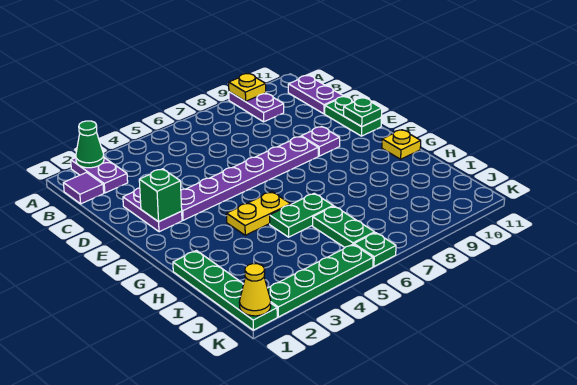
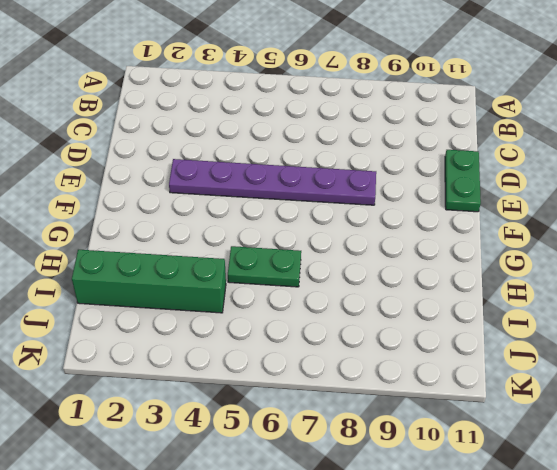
green brick I1:I4 level 1 -> green plate H1:K1 level 1
none -> purple plate A2:B2 level 1
none -> purple plate A9:B9 level 1
none -> purple tile B1 level 1

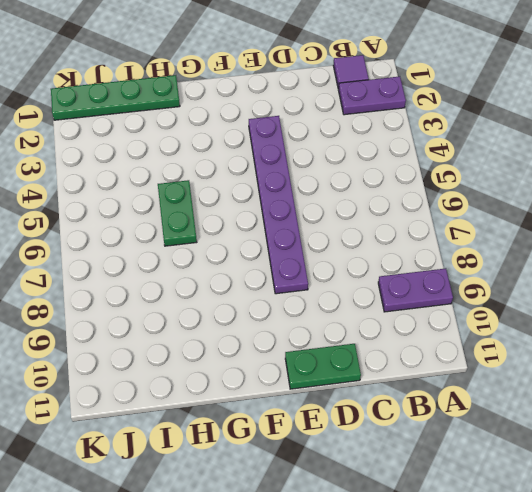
none -> purple plate B11:C11 level 1
none -> purple plate D2:E2 level 1
none -> purple plate E9 level 1

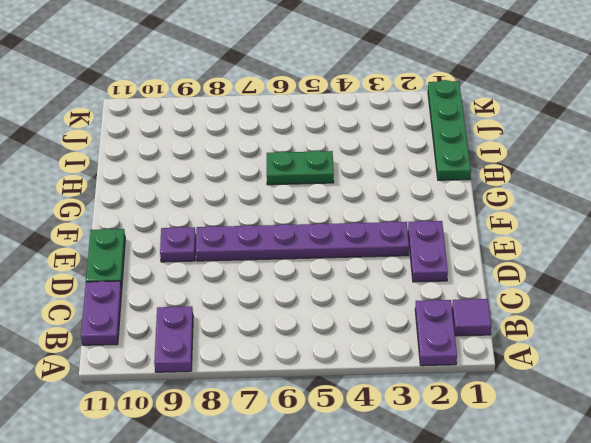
none -> yellow plate G4:G5 level 1
none -> yellow plate G11 level 1
none -> green plate I6:J6 level 1

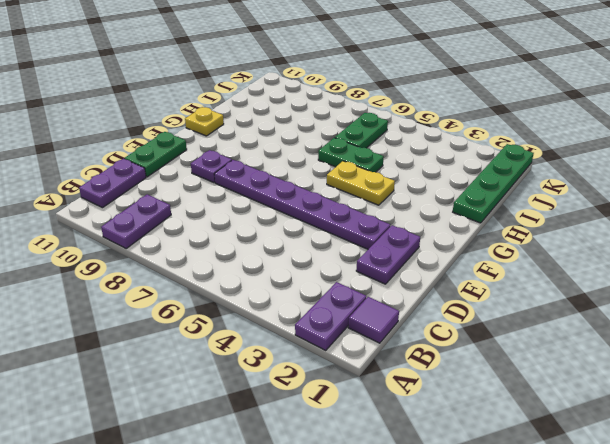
none -> green plate K2:K5 level 1
none -> green plate K6 level 1
none -> green cone A2 level 2

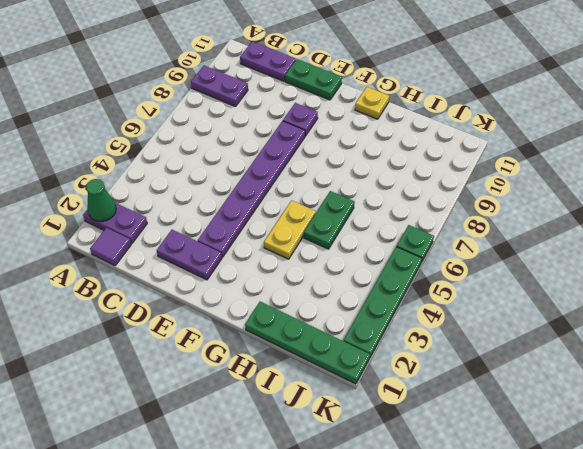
none -> green plate I6:J6 level 1
none -> yellow plate A9 level 2
none -> green brick E2 level 2

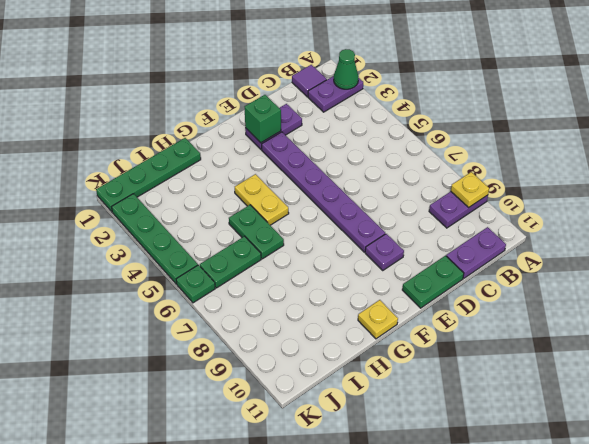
none -> green plate E11 level 2
none -> yellow cone K1 level 2

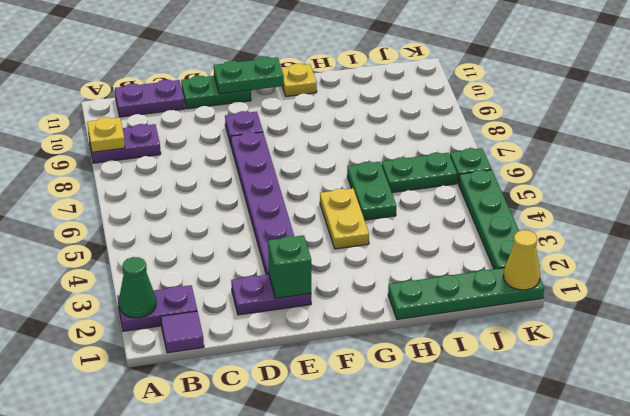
green plate E11:F11 level 2 -> green plate E11 level 2

